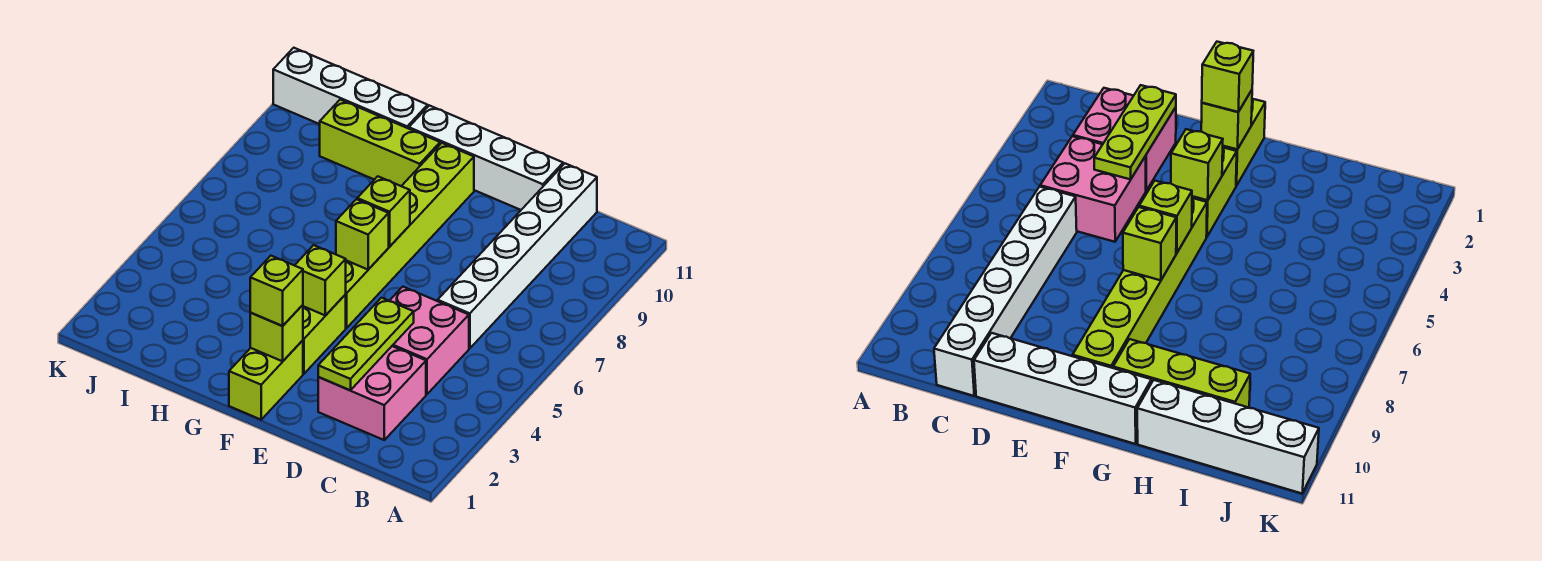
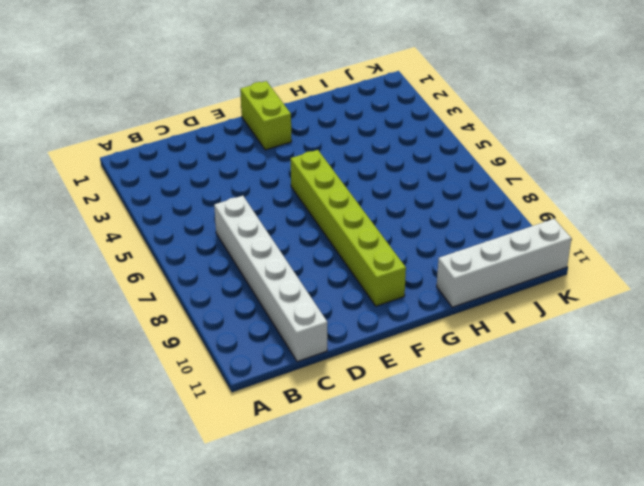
none -> pink brick C2:D3 level 1
none -> pink brick C4:D5 level 1
none -> white brick D11:G11 level 1

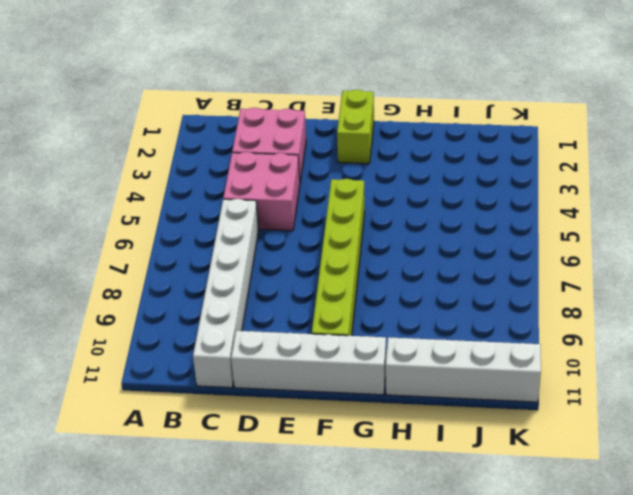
none -> lime brick F3:F4 level 1
none -> lime brick G10:I10 level 1
none -> lime plate D2:D4 level 2

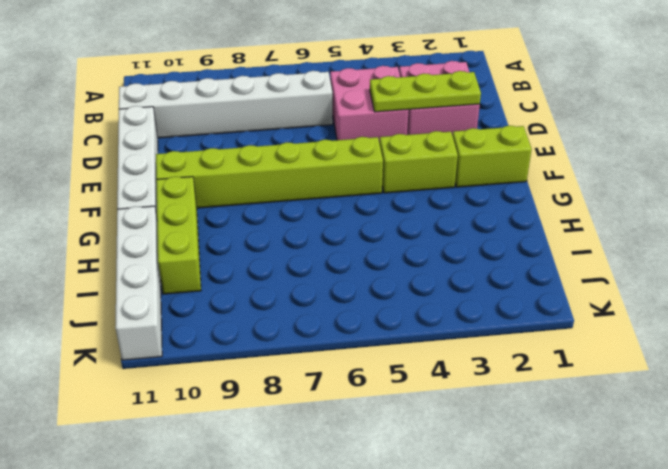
none -> lime brick F2 level 2
none -> lime brick F4 level 2
none -> lime brick F6 level 2

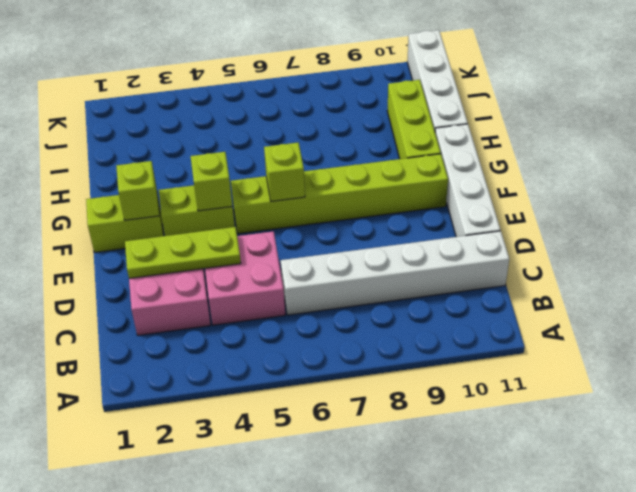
none -> lime brick F7 level 2
none -> lime brick F2 level 3

